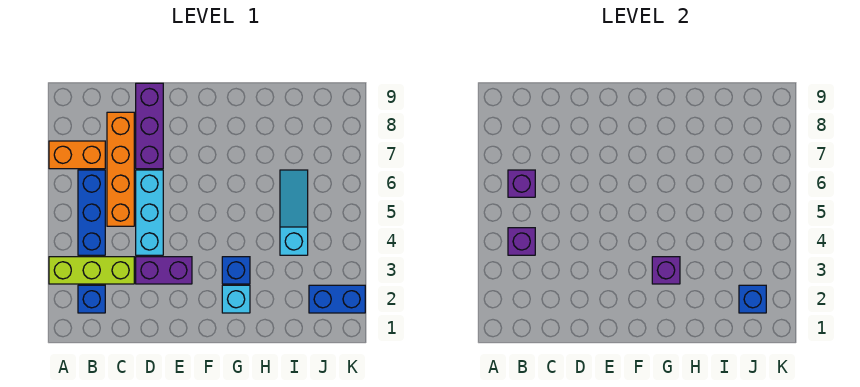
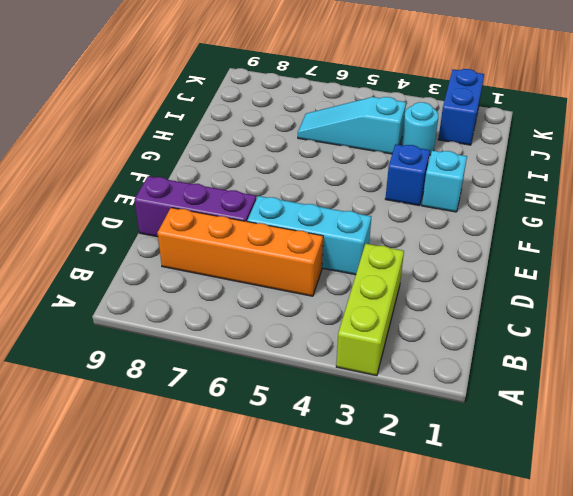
cyan round brick I3 level 1 -> none
none -> orange brick A7:B7 level 1
none -> blue brick B2 level 1
none -> blue brick B4:B6 level 1

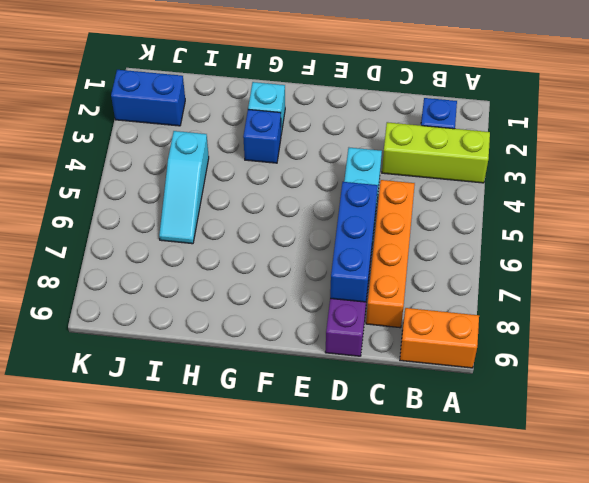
orange brick A9:B9 level 1 -> orange brick A7:B7 level 1
blue brick D6:D8 level 2 -> blue brick B4:B6 level 1
none -> purple brick D3:E3 level 1
none -> purple brick B4 level 2
none -> purple brick B6 level 2

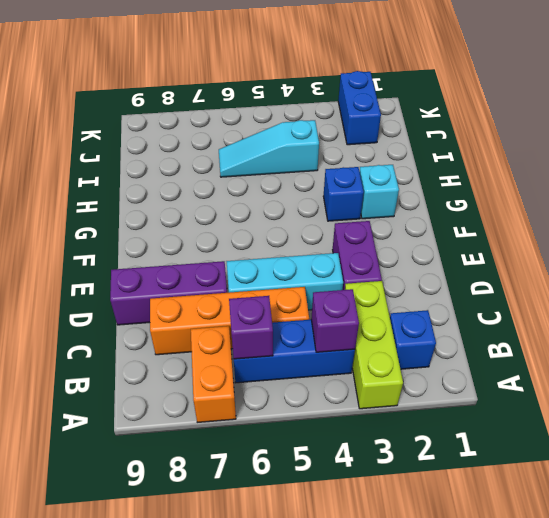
none -> purple brick G3 level 2
none -> blue brick J2 level 2

